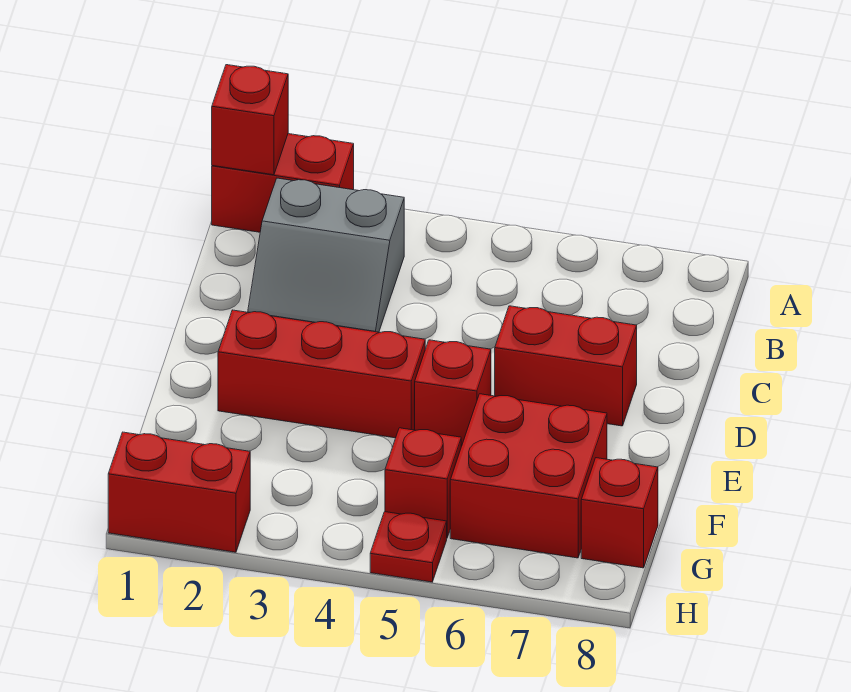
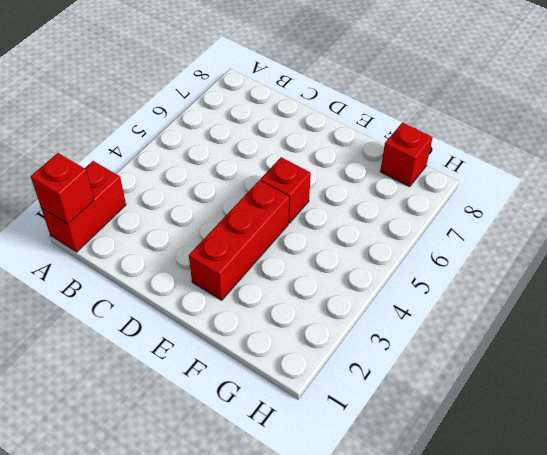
none -> grey slope B2:C3 level 1 top B
none -> red brick D6:D7 level 1

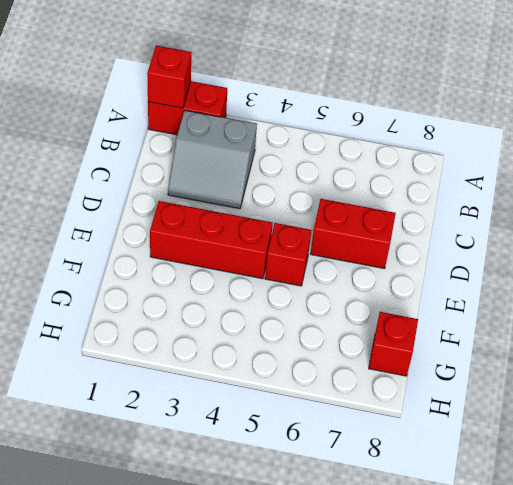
none -> red brick F6:G7 level 1
none -> red brick G5 level 1

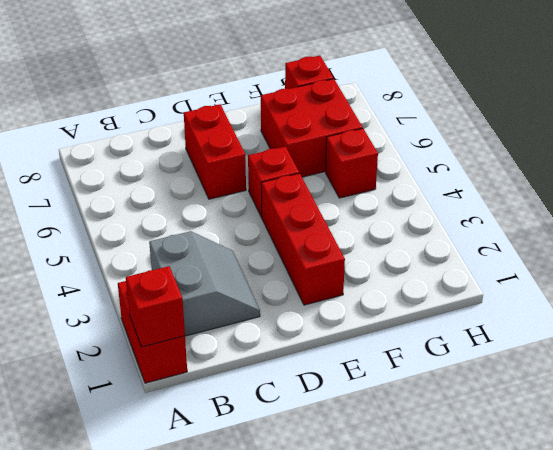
none -> red brick H1:H2 level 1
none -> red plate H5 level 1

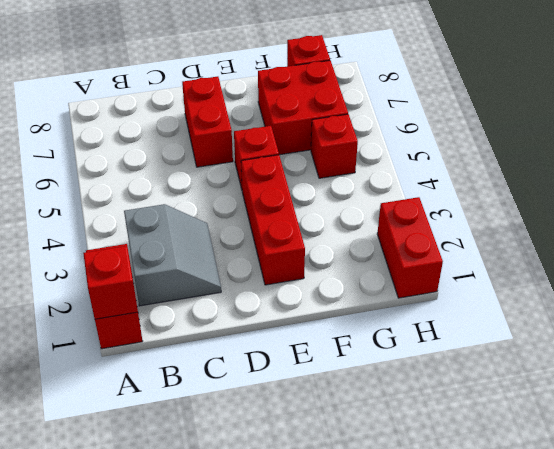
none -> red plate H5 level 1

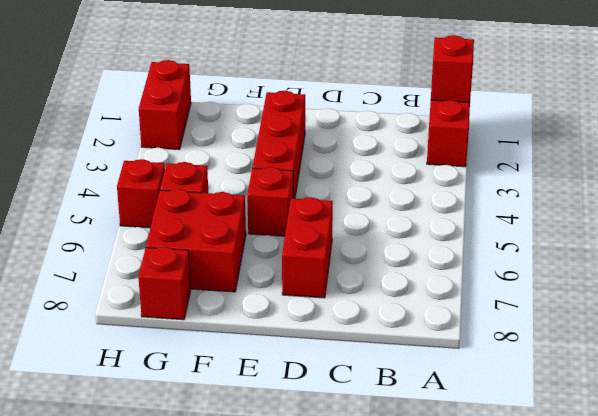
red brick H5 level 1 -> red plate H5 level 1
none -> grey slope B2:C3 level 1 top B

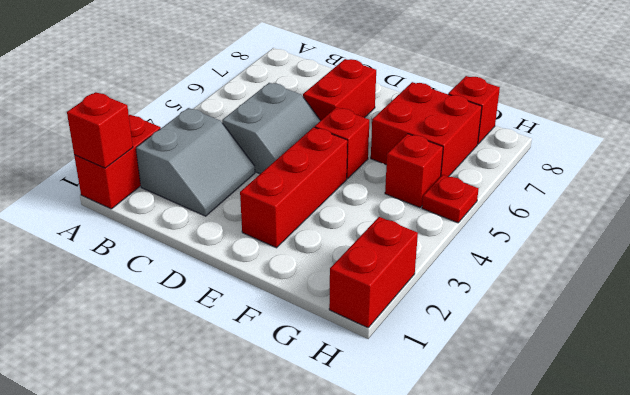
grey slope C4:D5 level 1 top C -> none

